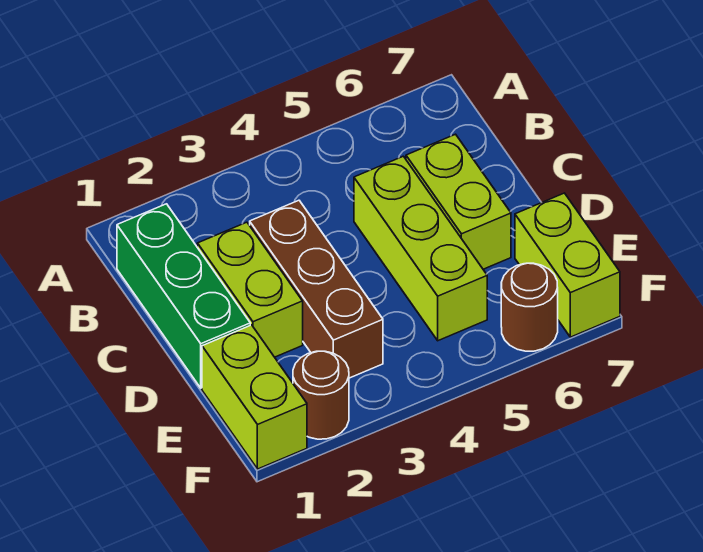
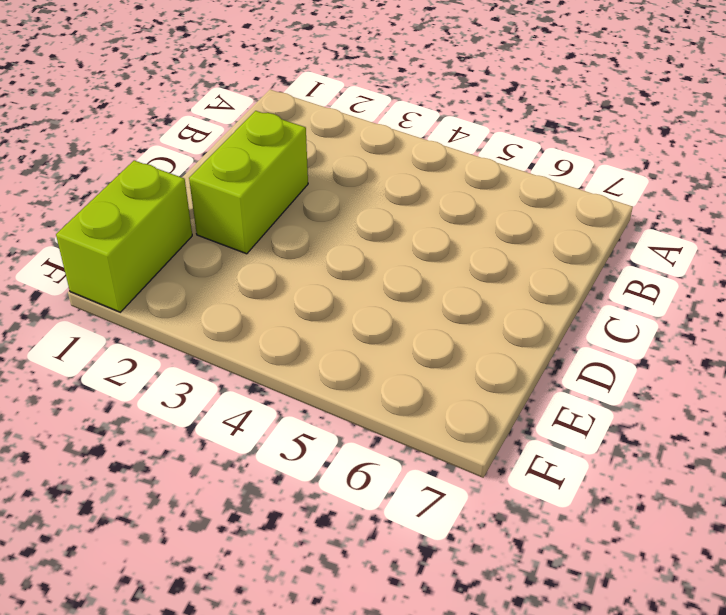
none -> green brick B1:D1 level 1
none -> brown brick C3:E3 level 1

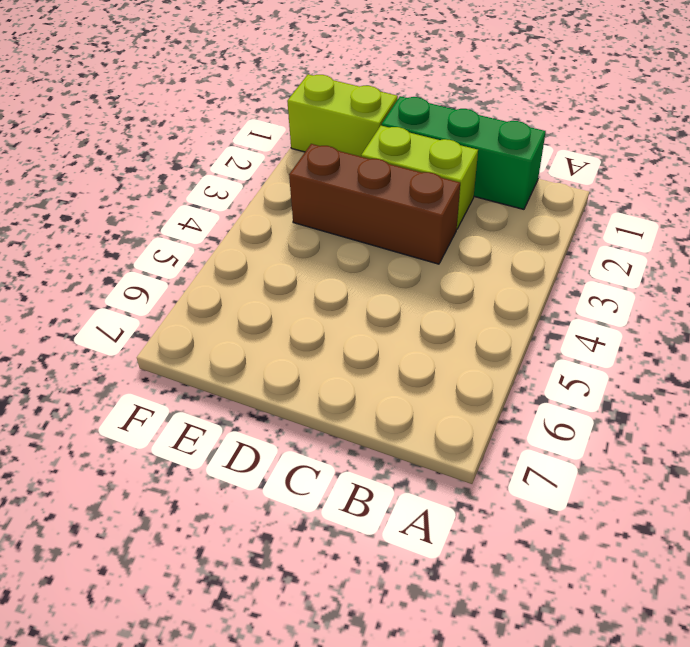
none -> lime brick C5:E5 level 1
none -> lime brick C6:D6 level 1

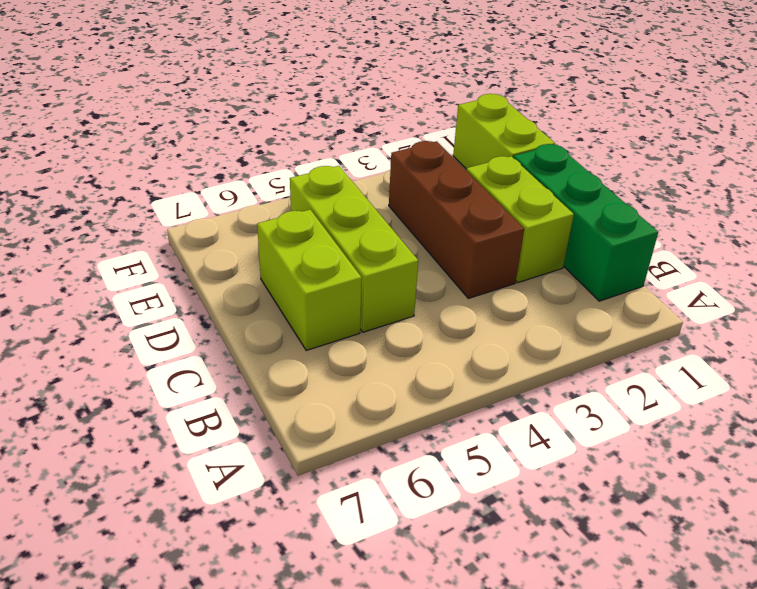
none -> lime brick E7:F7 level 1
none -> brown round brick F2 level 1

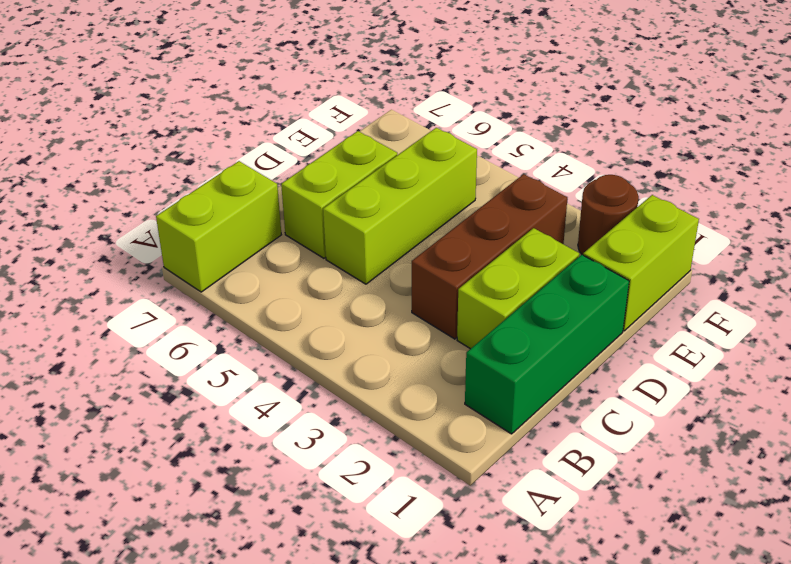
lime brick A7:B7 level 1 -> lime brick E7:F7 level 1
none -> brown round brick F6 level 1

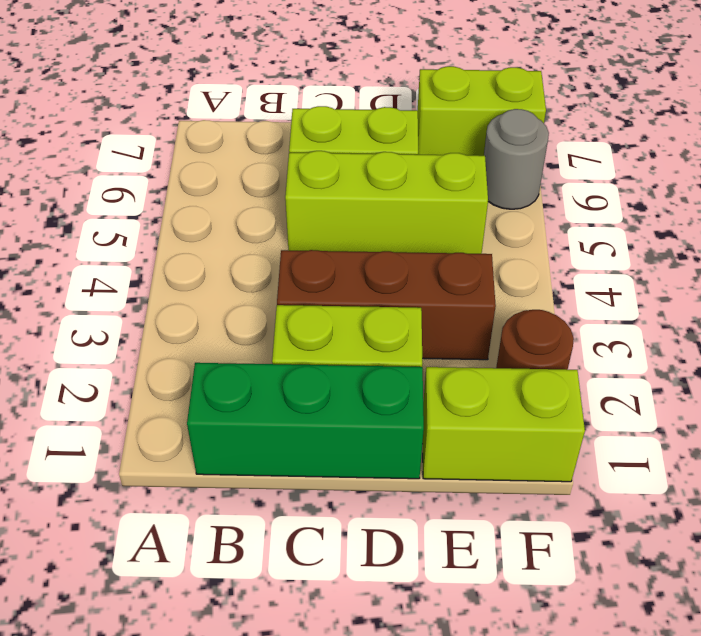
grey round brick F6 level 1 -> brown round brick F6 level 1

